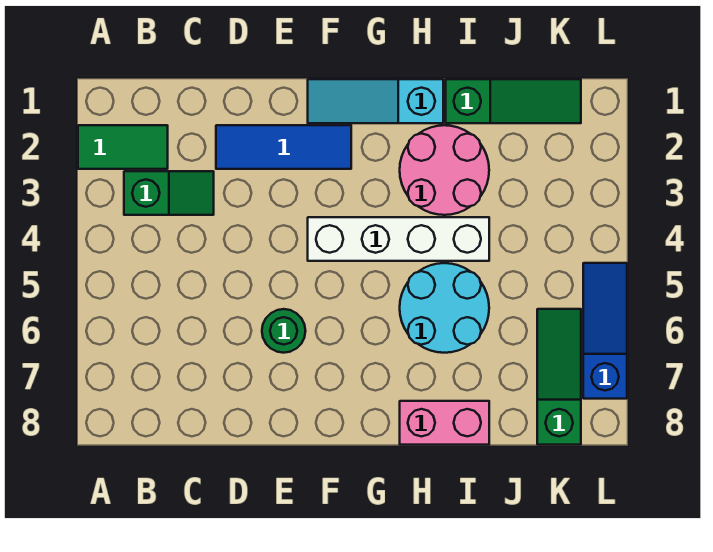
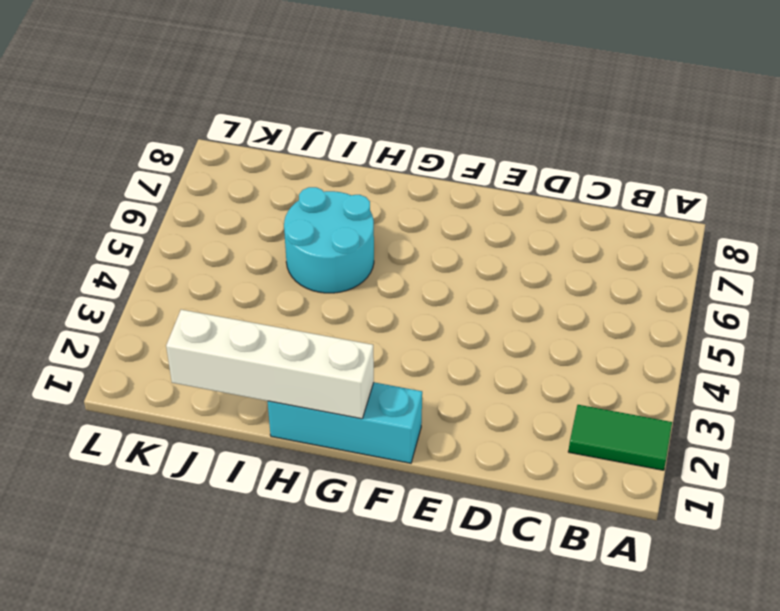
cyan brick F1:H1 level 1 -> cyan slope F1:H1 level 1 top H
white brick G1:J1 level 2 -> white brick F4:I4 level 1
none -> green slope B3:C3 level 1 top B
none -> blue tile D2:F2 level 1
none -> green round brick E6 level 1

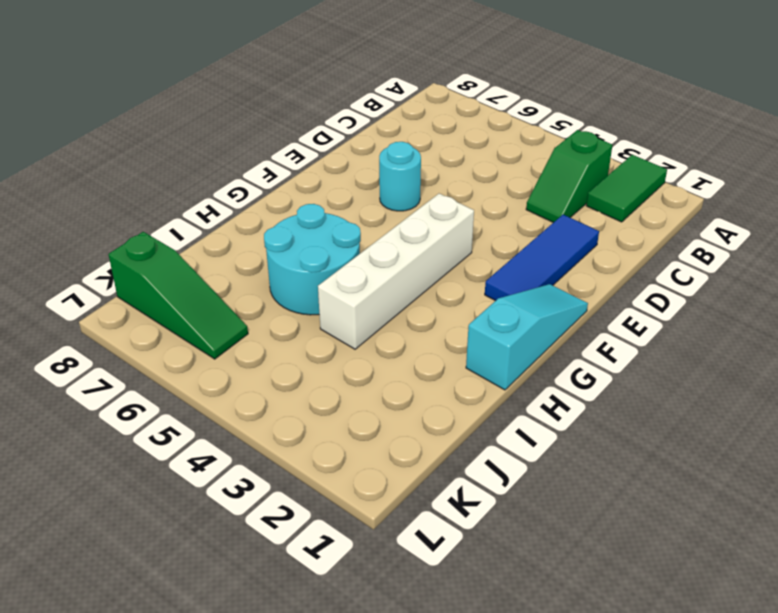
cyan round brick E6 level 1 -> green round brick E6 level 1
none -> pink round brick H2:I3 level 1
none -> pink brick H8:I8 level 1
none -> green slope I1:K1 level 1 top I

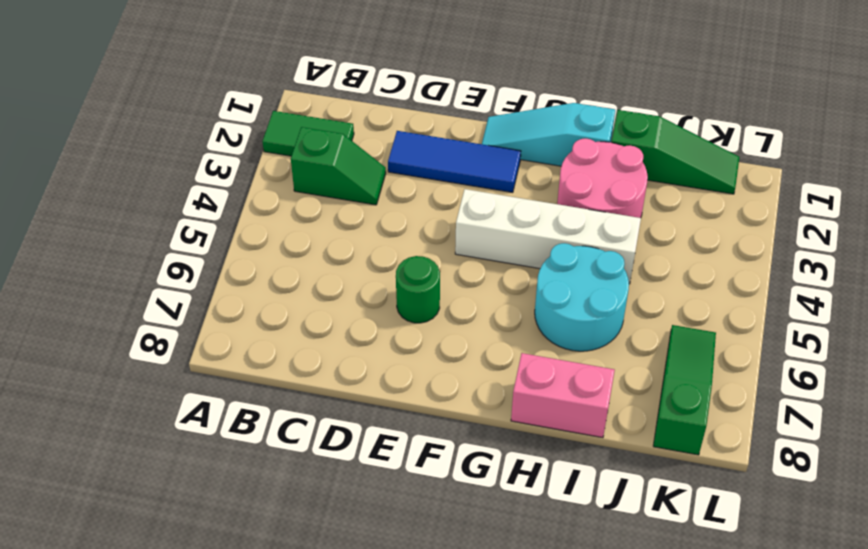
none -> blue slope L5:L7 level 1 top 7

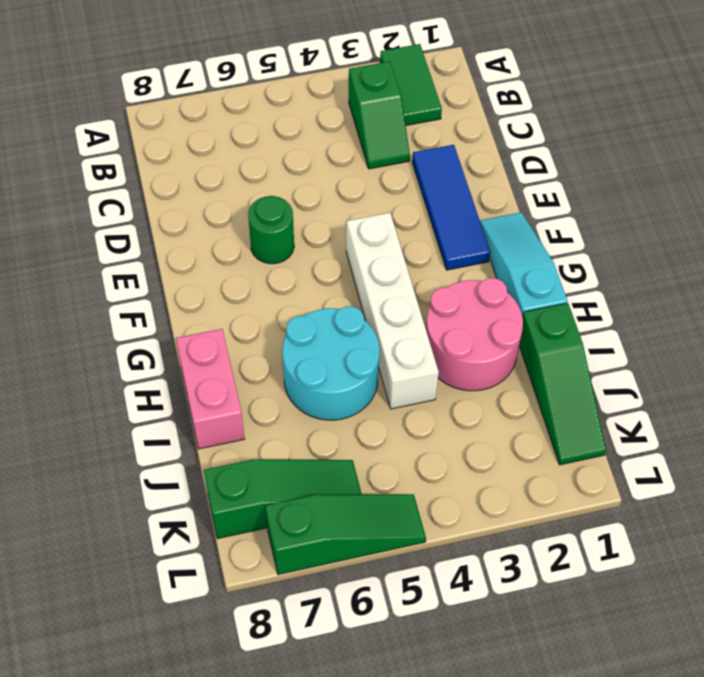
green slope L5:L7 level 1 top 7 -> blue slope L5:L7 level 1 top 7

